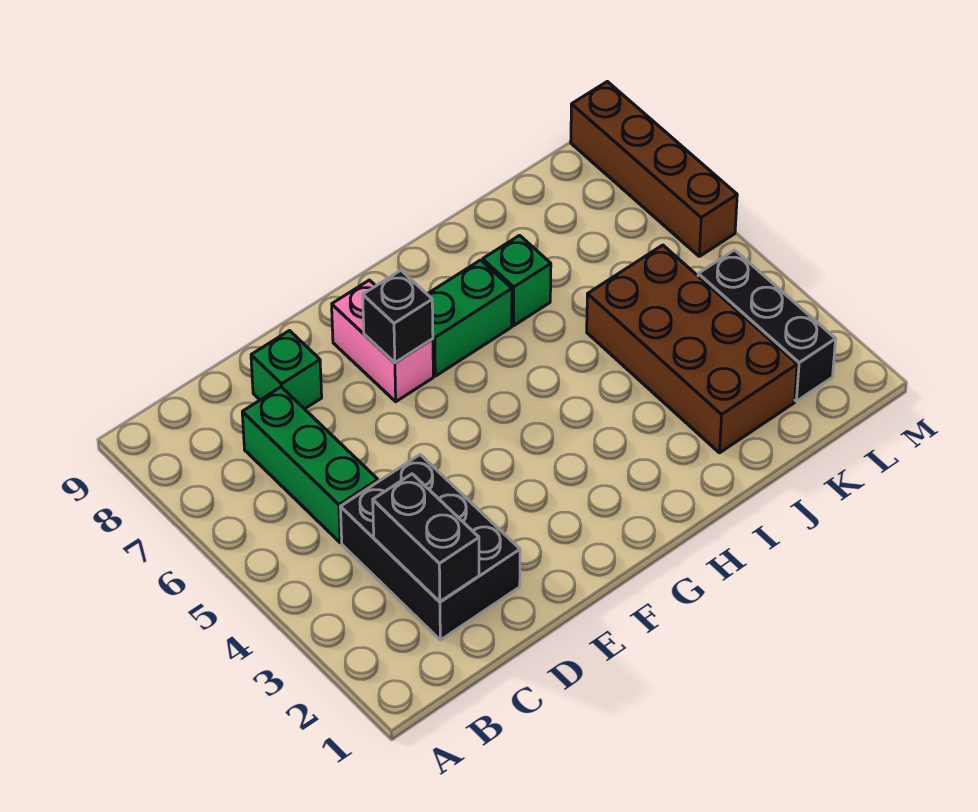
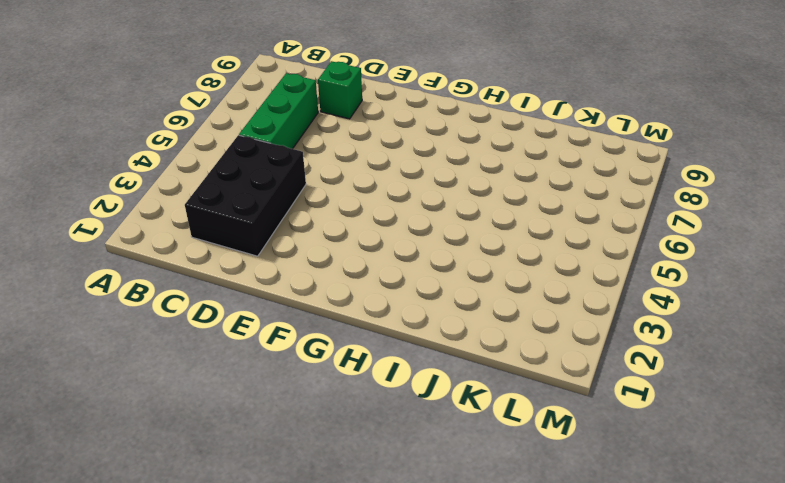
none -> pink brick F7:F8 level 1
none -> green brick G7:H7 level 1

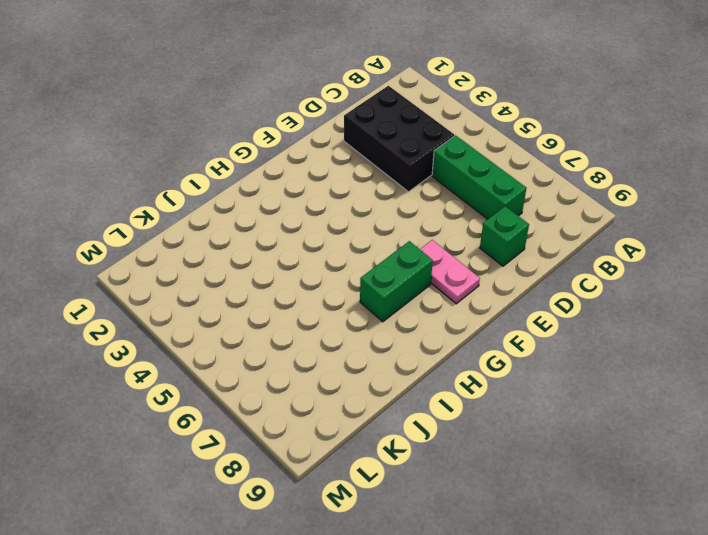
pink plate F7:F8 level 1 -> pink brick F7:F8 level 1
none -> green brick I7 level 1
none -> brown brick J2:K5 level 1

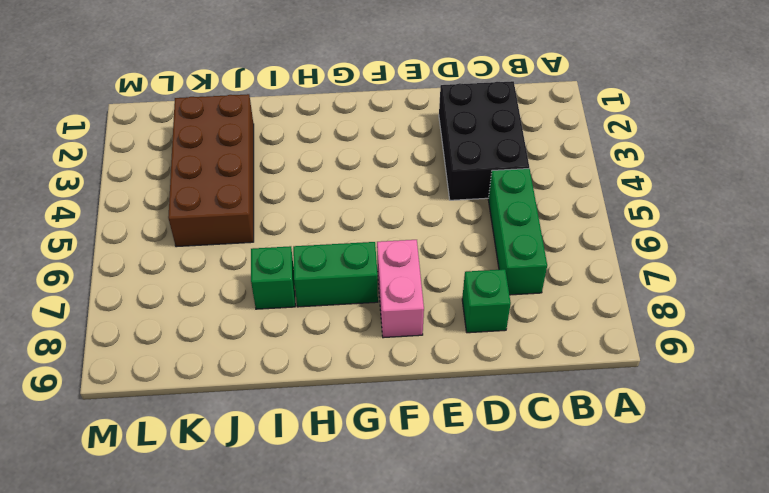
none -> black brick L2:L4 level 1
none -> brown brick M6:M9 level 1

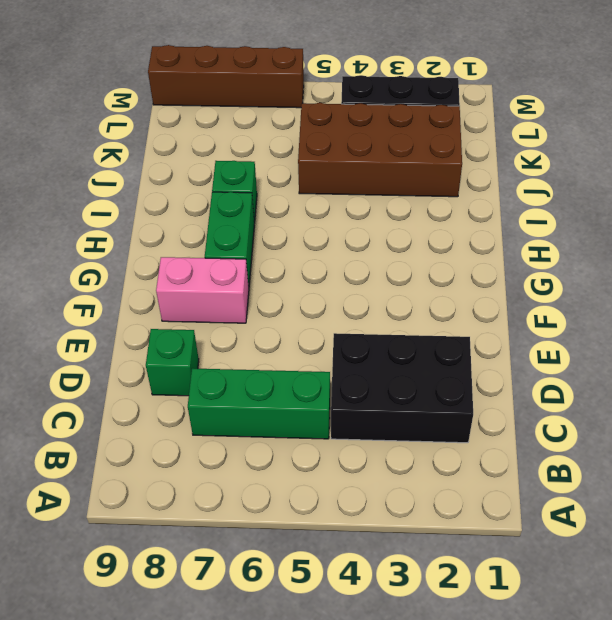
none -> black brick C2:C3 level 2
none -> black brick F7 level 2

